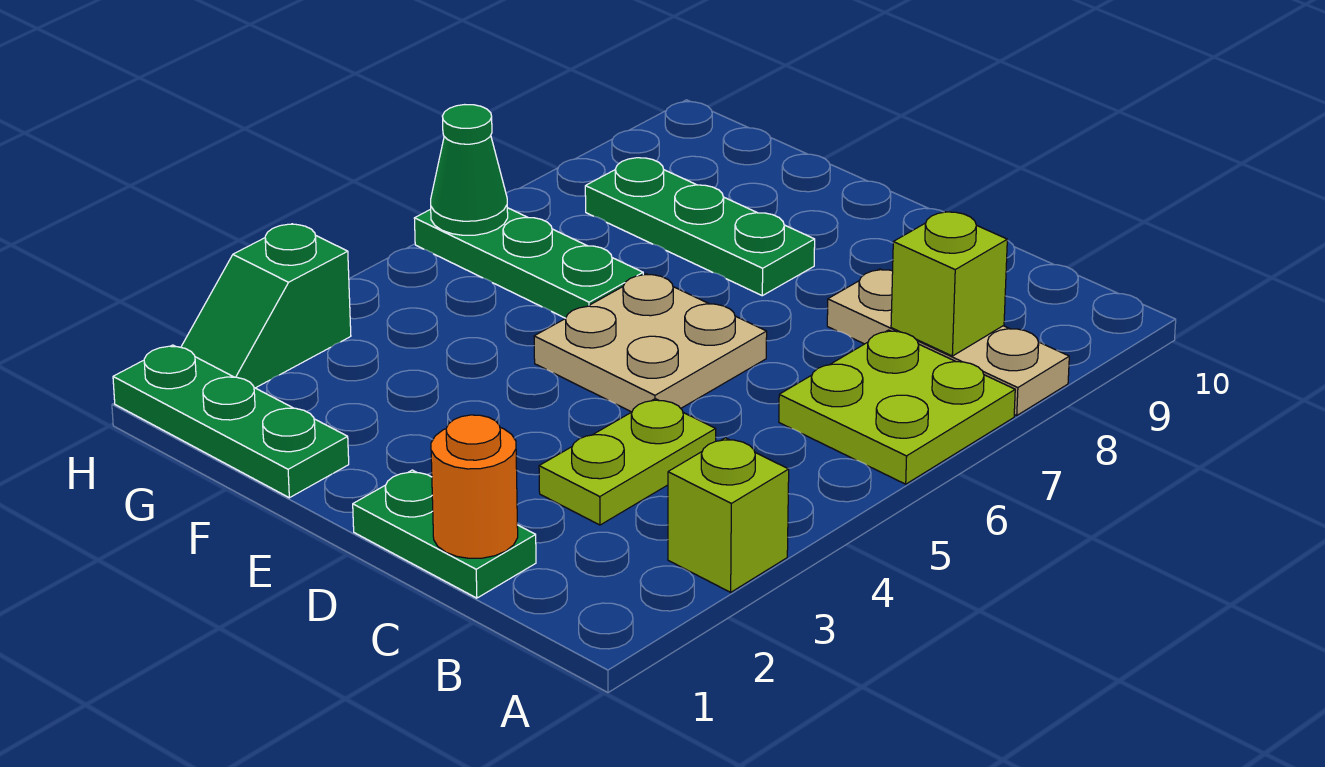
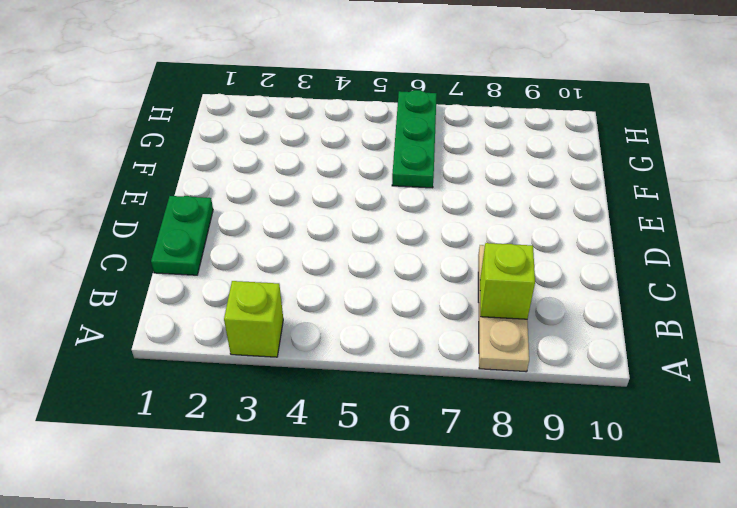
none -> lime plate A6:B7 level 1
none -> lime plate C3:C4 level 1
none -> tan plate D5:E6 level 1

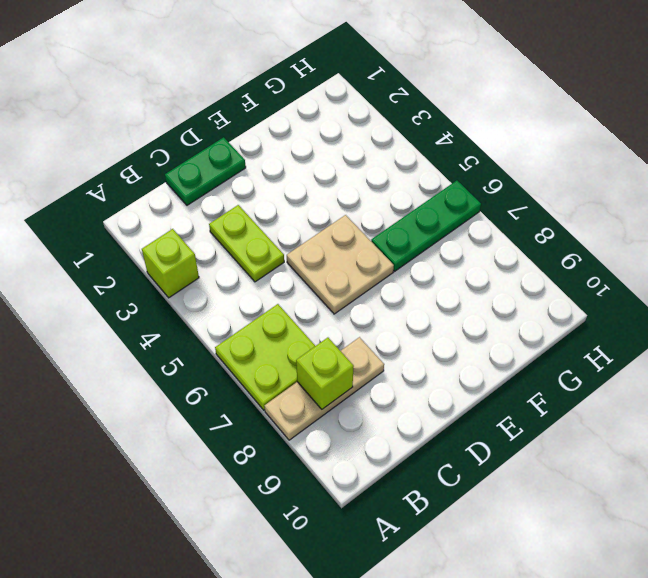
none -> green plate E8:G8 level 1
none -> green plate F1:H1 level 1
none -> green slope H2:H3 level 1 top 3

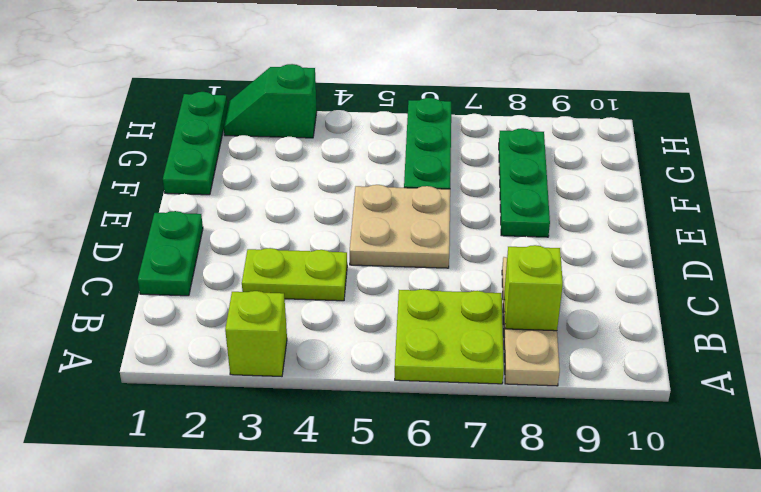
none -> orange round brick C1 level 2
none -> green cone H6 level 2

